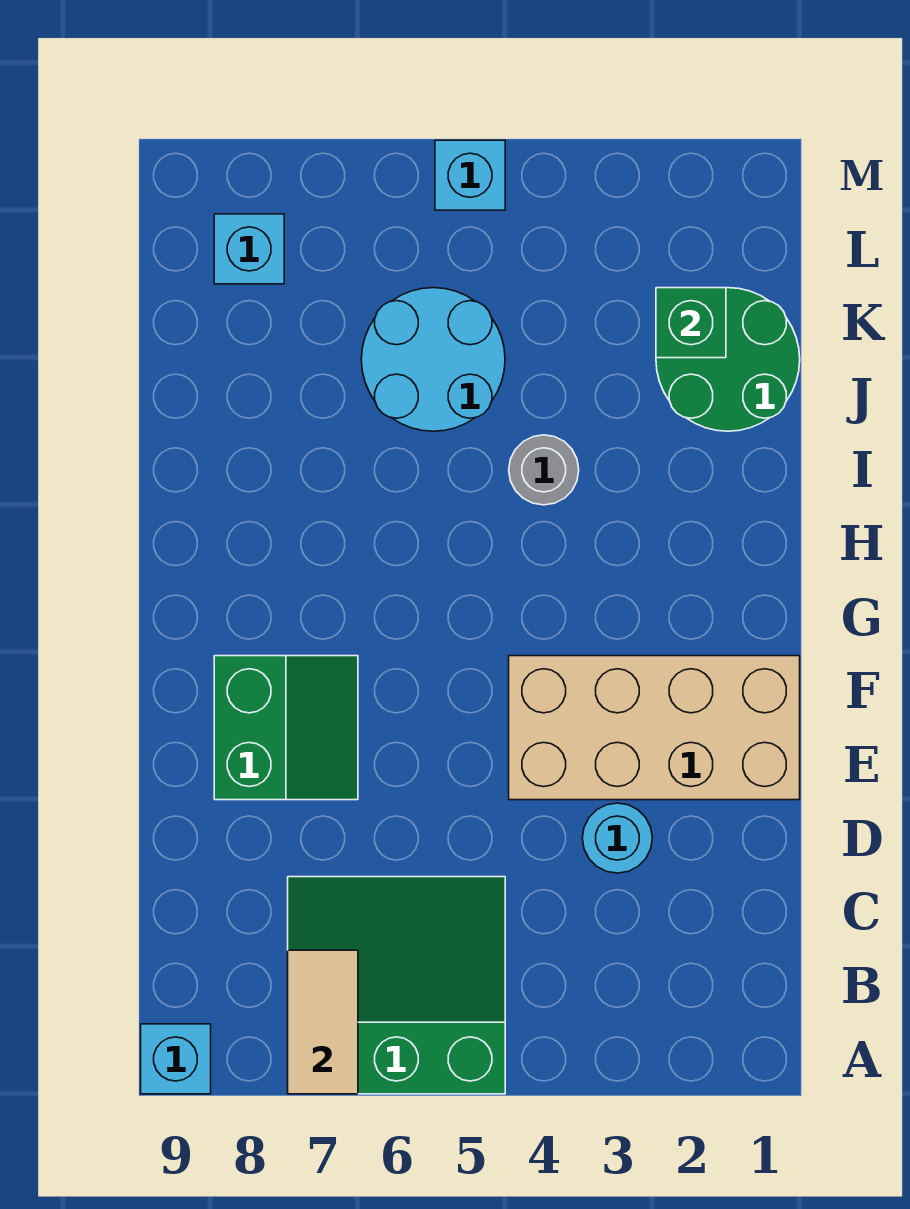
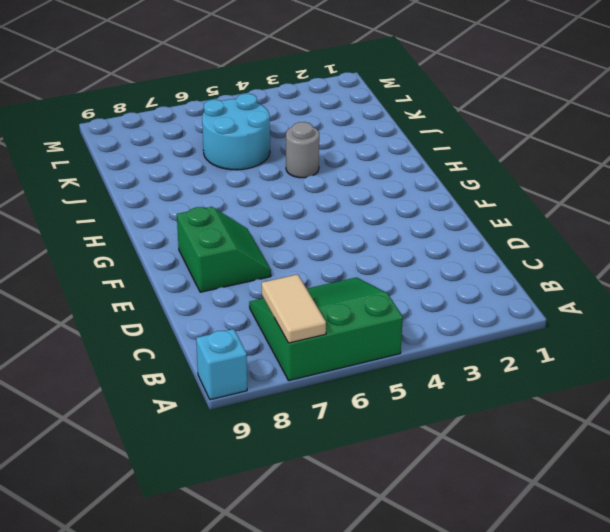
none -> cyan round brick D3 level 1
none -> tan brick E1:F4 level 1
none -> green round brick J1:K2 level 1

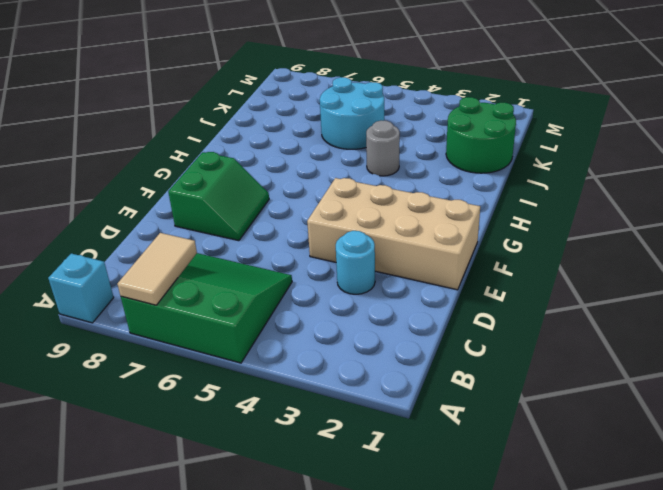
none -> cyan brick L8 level 1
none -> cyan brick M5 level 1
none -> green brick K2 level 2

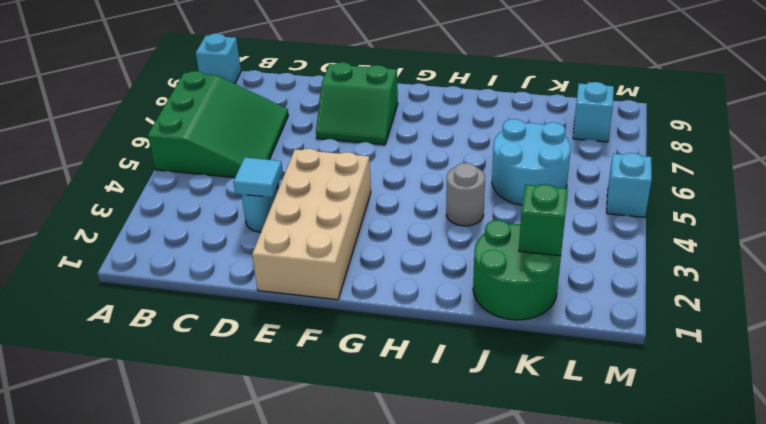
cyan tile D3 level 2 -> none
none -> tan tile A7:B7 level 2

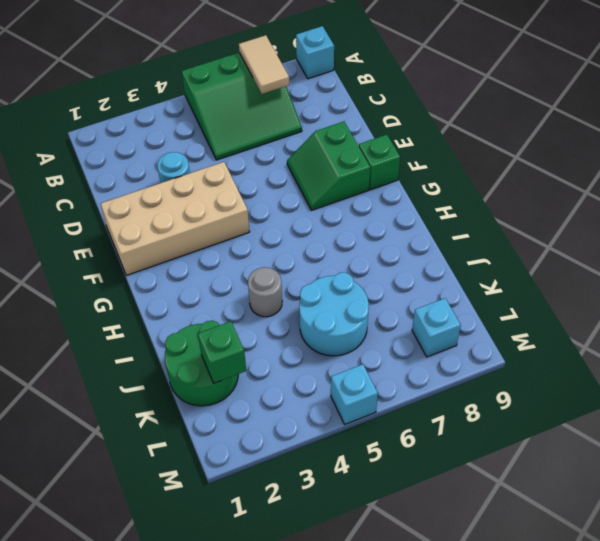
green brick F9 level 1 -> none

